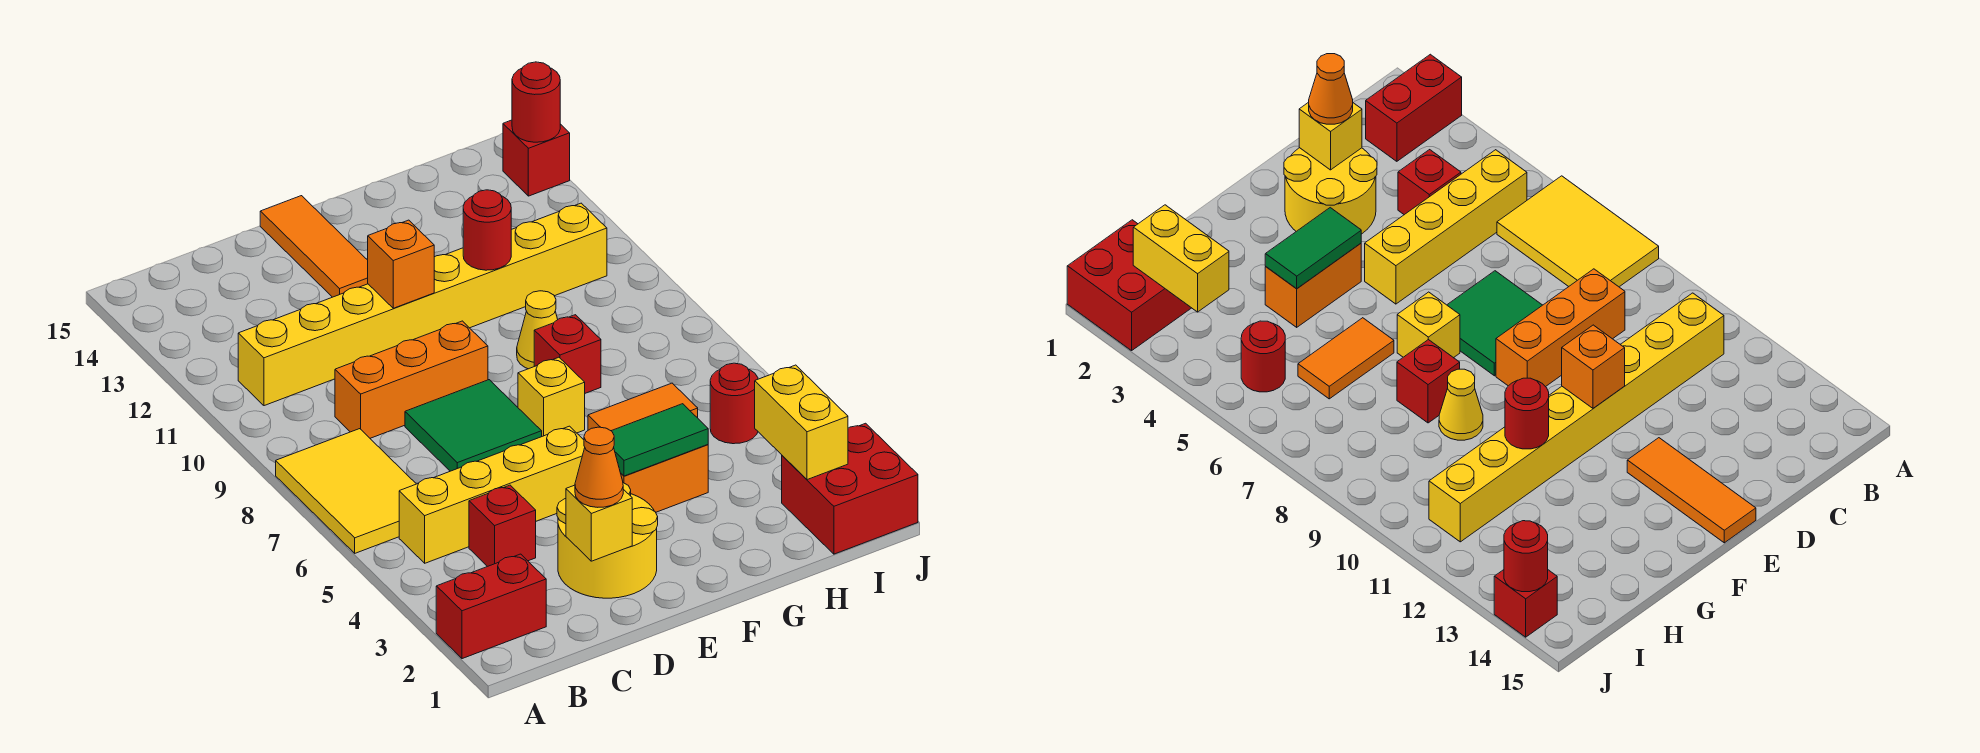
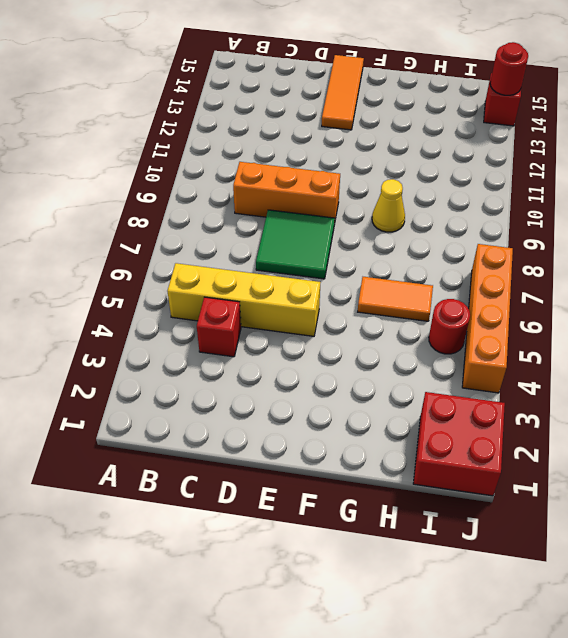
orange brick J4:J7 level 1 -> none
none -> red brick A2:B2 level 1
none -> yellow tile A6:B8 level 1
none -> yellow brick B11:I11 level 1

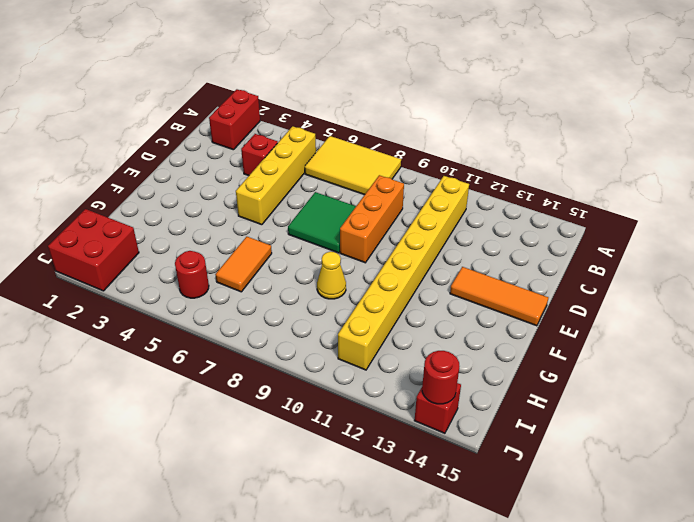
none -> yellow round brick D2:E3 level 1
none -> orange brick F4:G4 level 1
none -> yellow brick F7 level 1

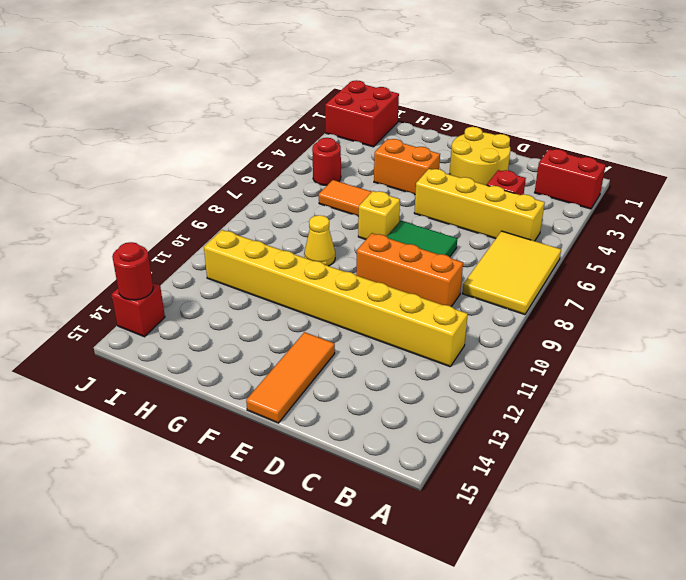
none -> red brick G8 level 1
none -> yellow brick D2 level 2
none -> orange brick E11 level 2

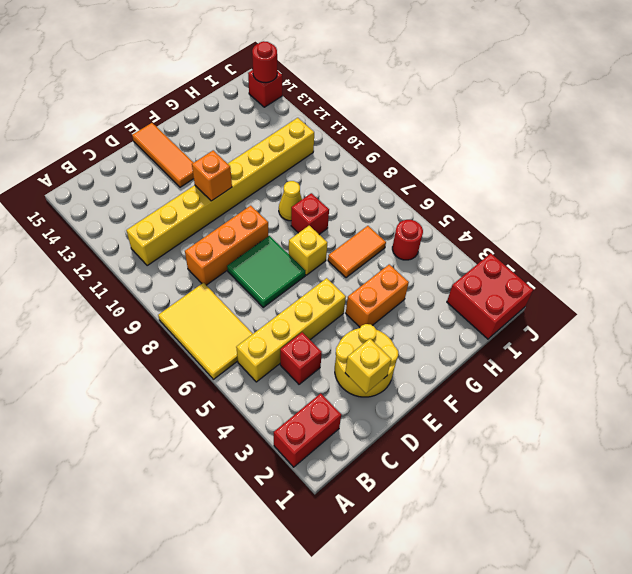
none -> green tile F4:G4 level 2
none -> red round brick G11 level 2
none -> yellow brick I2:I3 level 2

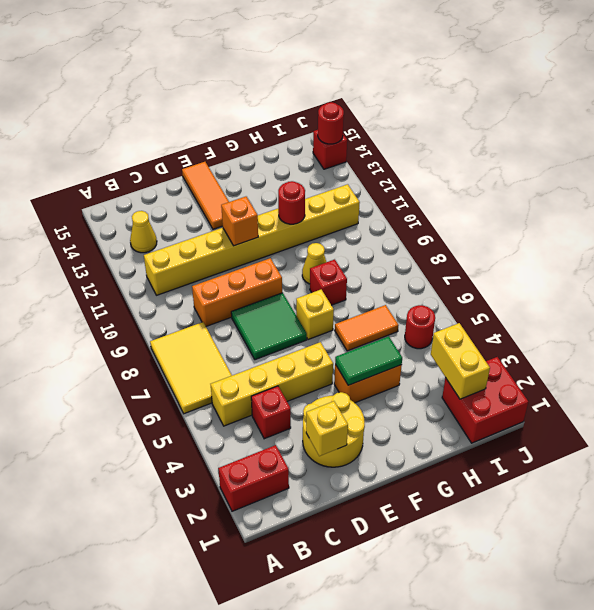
yellow cone B13 level 1 -> none
none -> orange cone D2 level 3

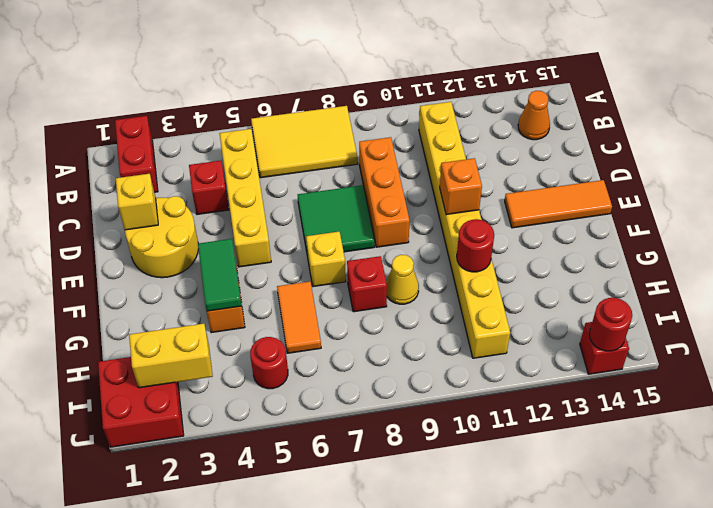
orange cone B14 level 1 -> orange cone D2 level 3

